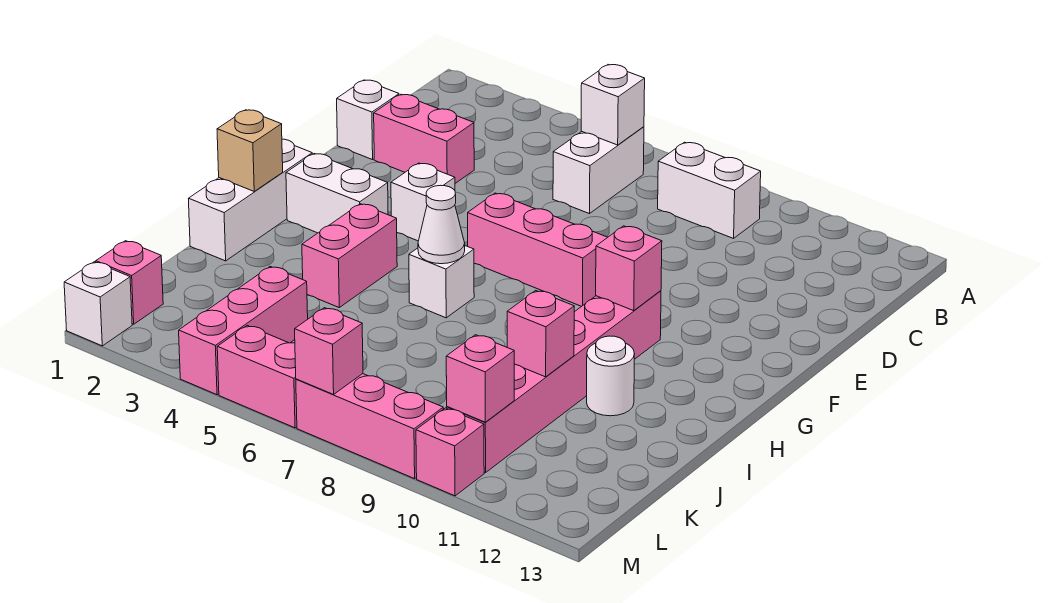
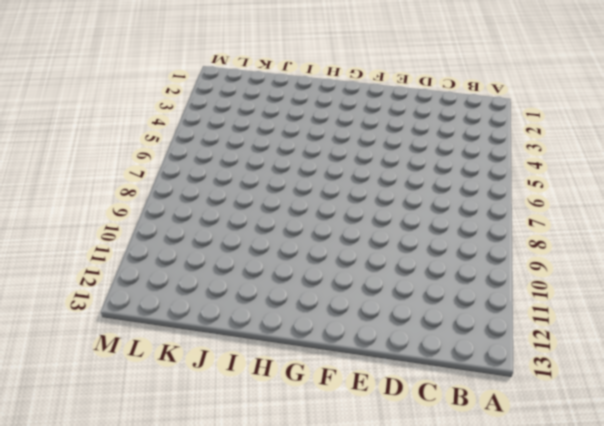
none -> white brick B6:C6 level 1
none -> white brick B8:B9 level 1
none -> white brick D1 level 1

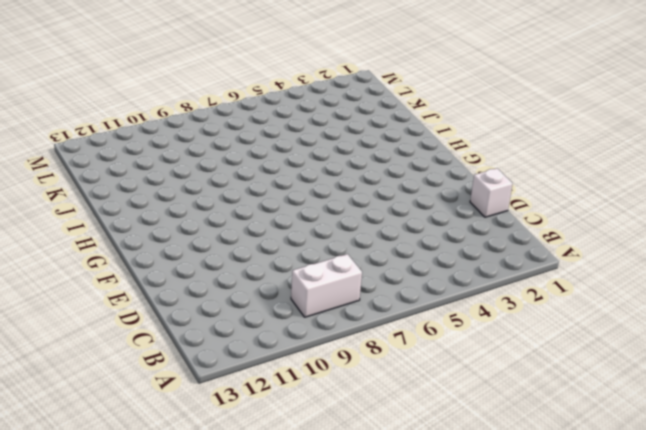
none -> white brick B6:C6 level 1
none -> pink brick D2:D3 level 1
none -> white brick F4 level 1

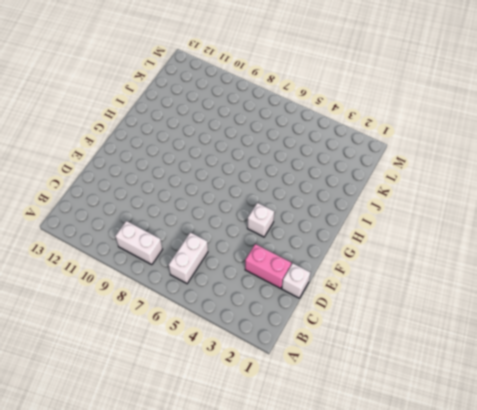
none -> pink brick F6:F8 level 1
none -> white brick G1:I1 level 1
none -> white brick G2:G3 level 1

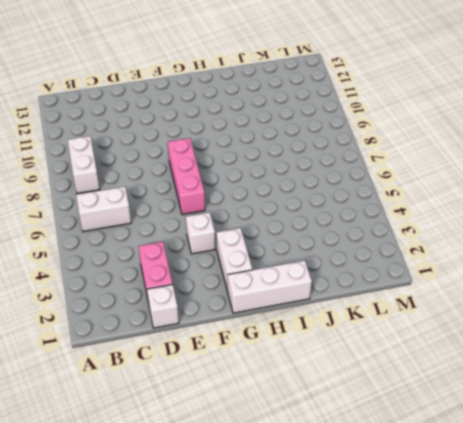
none -> pink brick G10:L10 level 1
none -> pink brick H4:I4 level 1
none -> white brick H6 level 1

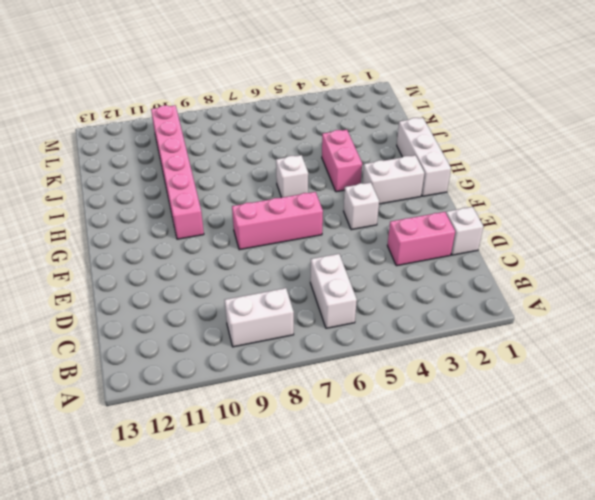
none -> white round brick I11 level 1
none -> pink brick K4:M4 level 1
none -> pink brick L1 level 1

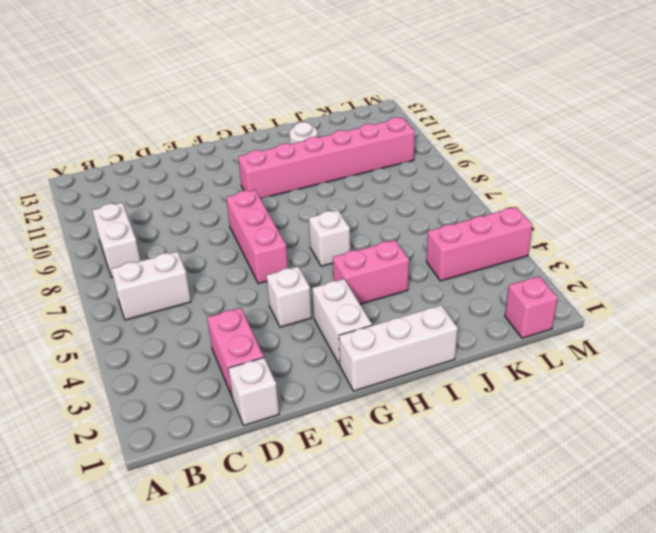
none -> white brick M1 level 1
none -> pink brick M5:M6 level 1
none -> pink brick M7:M9 level 1

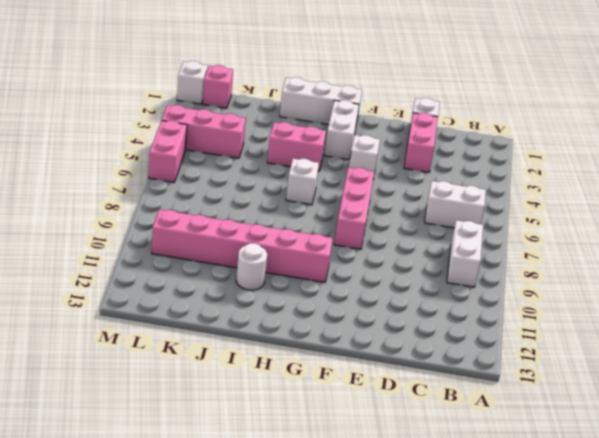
none -> pink brick M7:M9 level 1
none -> pink brick M10 level 1
none -> white brick B6 level 2

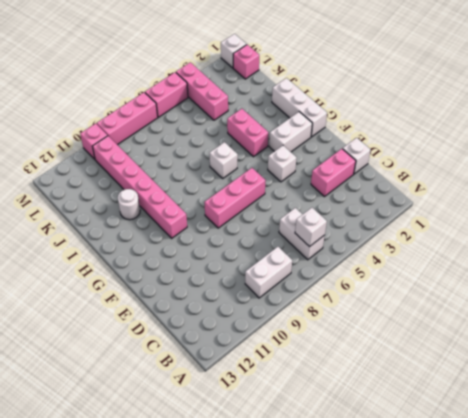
none -> pink brick G10 level 2
none -> tan brick H1 level 2
none -> white cone H6 level 2

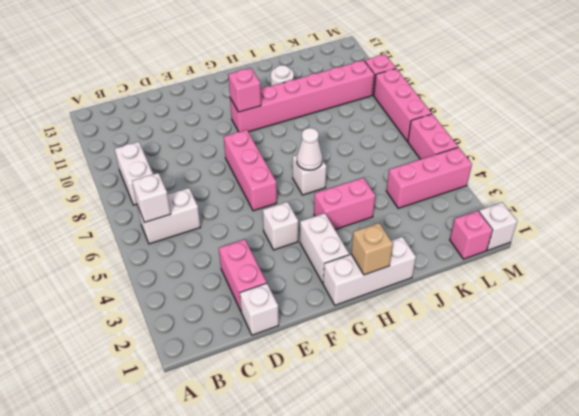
none -> pink brick J10 level 2
none -> pink brick L10 level 2
none -> pink brick M7 level 2

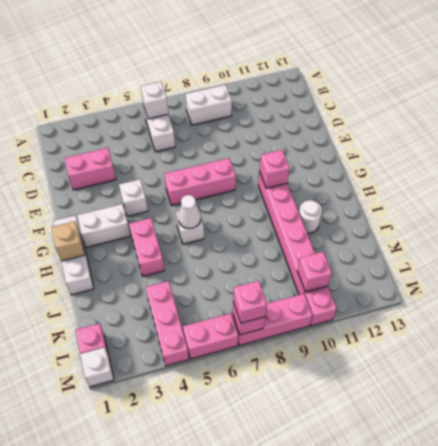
pink brick M7 level 3 -> pink brick J10 level 2
none -> white brick D1 level 1

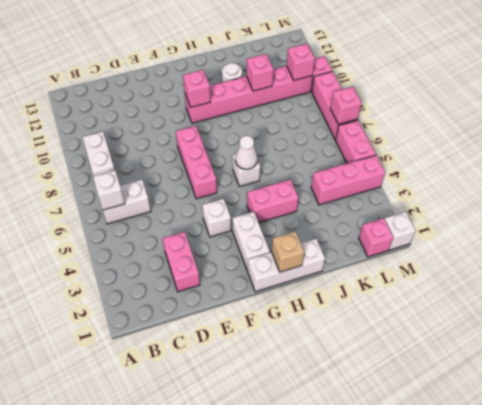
none -> white brick D1 level 1

